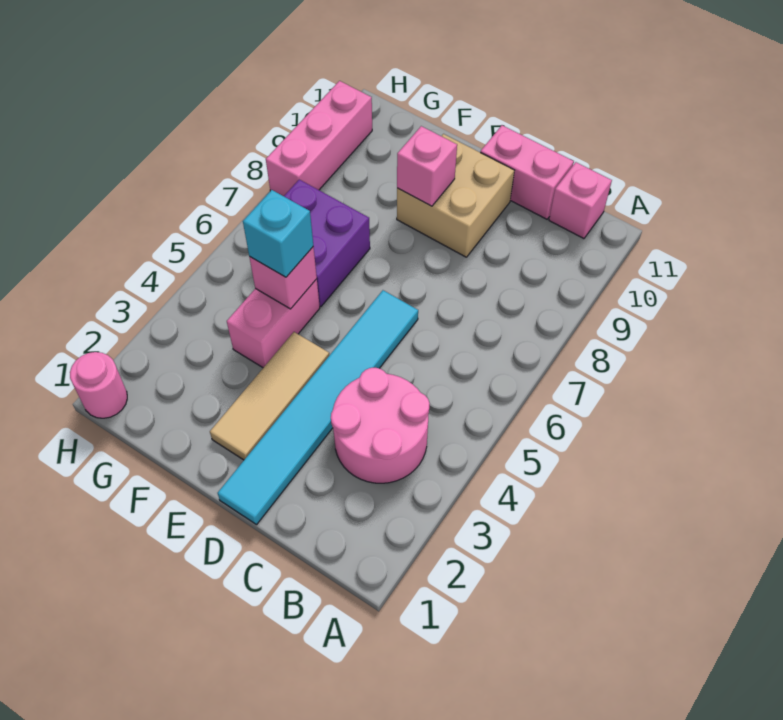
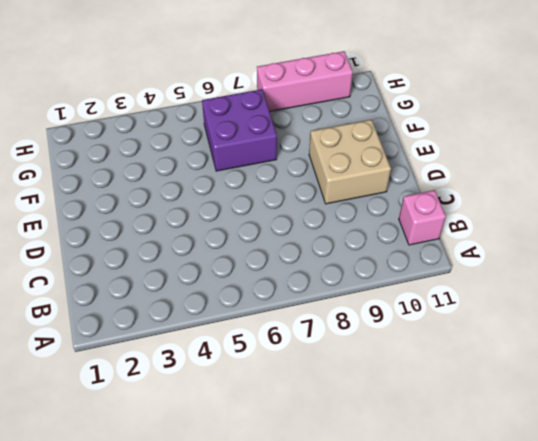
none -> pink round brick B3:C4 level 1
none -> pink brick C11:D11 level 1
none -> cyan tile D1:D6 level 1

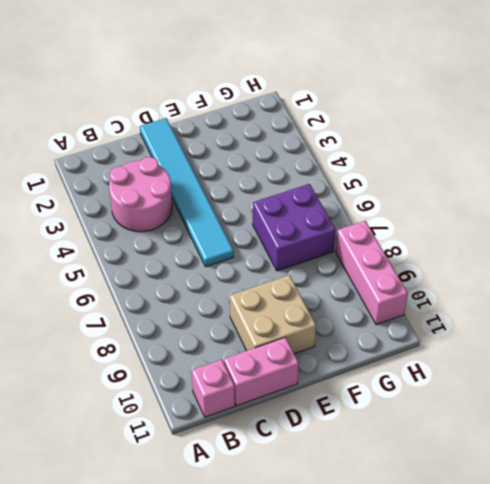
none -> tan tile E2:E4 level 1
none -> pink brick F4:F5 level 1
none -> pink round brick H1 level 1

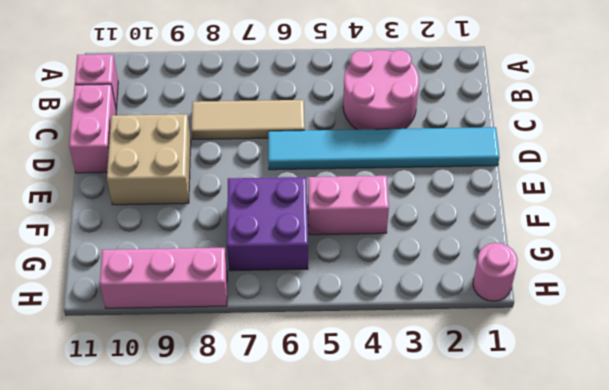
tan tile C6:C8 level 1 -> tan tile E2:E4 level 1
none -> pink brick E9 level 2
none -> pink brick F5 level 2
none -> cyan brick F5 level 3

